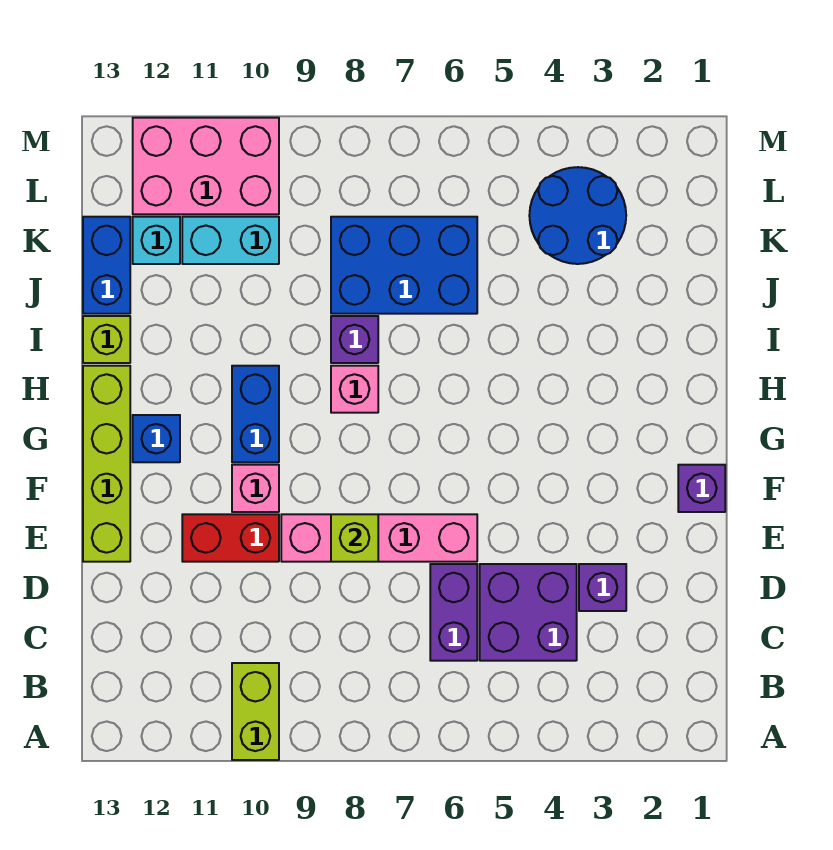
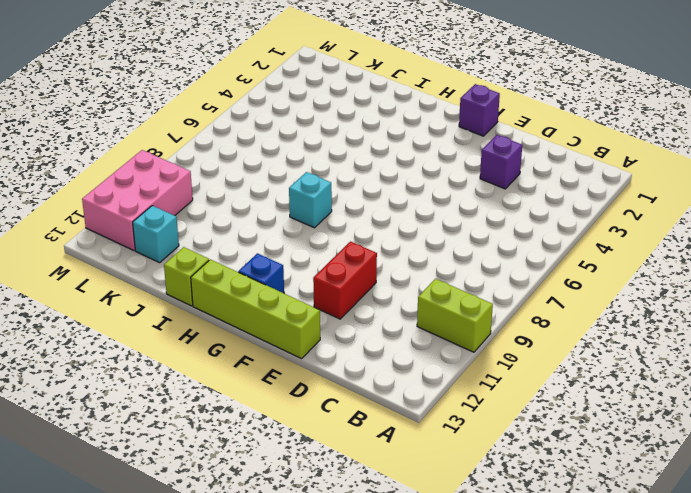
cyan brick H8 level 1 -> pink brick H8 level 1
none -> purple brick C4:D5 level 1
none -> purple brick C6:D6 level 1
none -> pink brick E6:E9 level 1

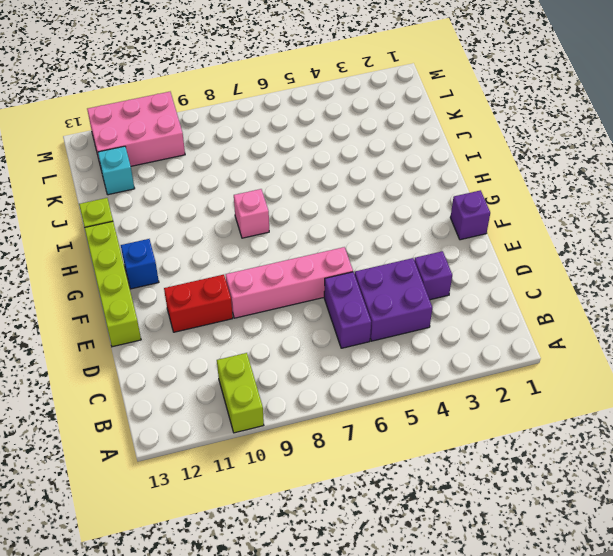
none -> pink brick F10 level 1
none -> blue brick G10:H10 level 1
none -> purple brick I8 level 1

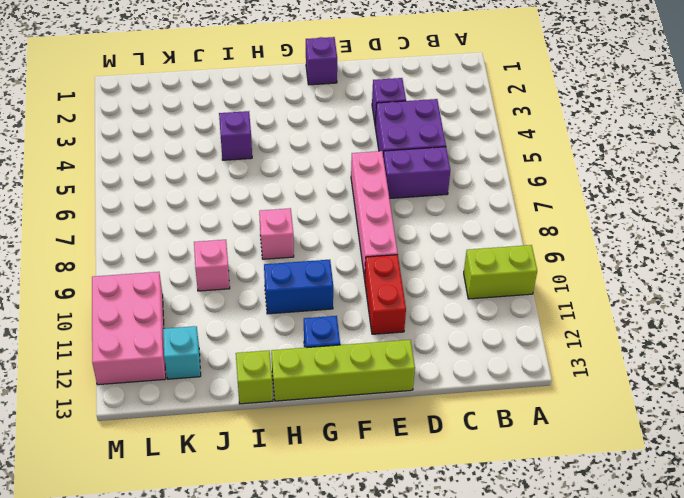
purple brick I4 level 1 -> purple brick I8 level 1
pink brick J9 level 1 -> pink brick F10 level 1
none -> blue brick J6:K8 level 1
none -> blue brick J13:K13 level 1
none -> blue round brick K3:L4 level 1

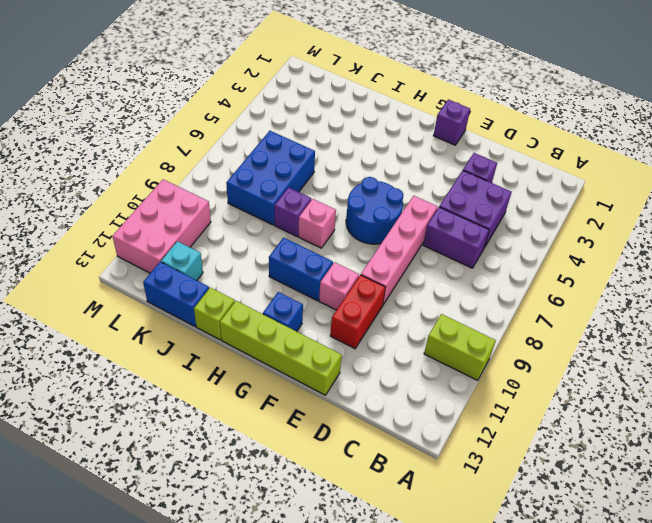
blue round brick F6:G7 level 1 -> blue round brick K3:L4 level 1
none -> cyan brick K10:K11 level 1
none -> lime brick E8 level 2

